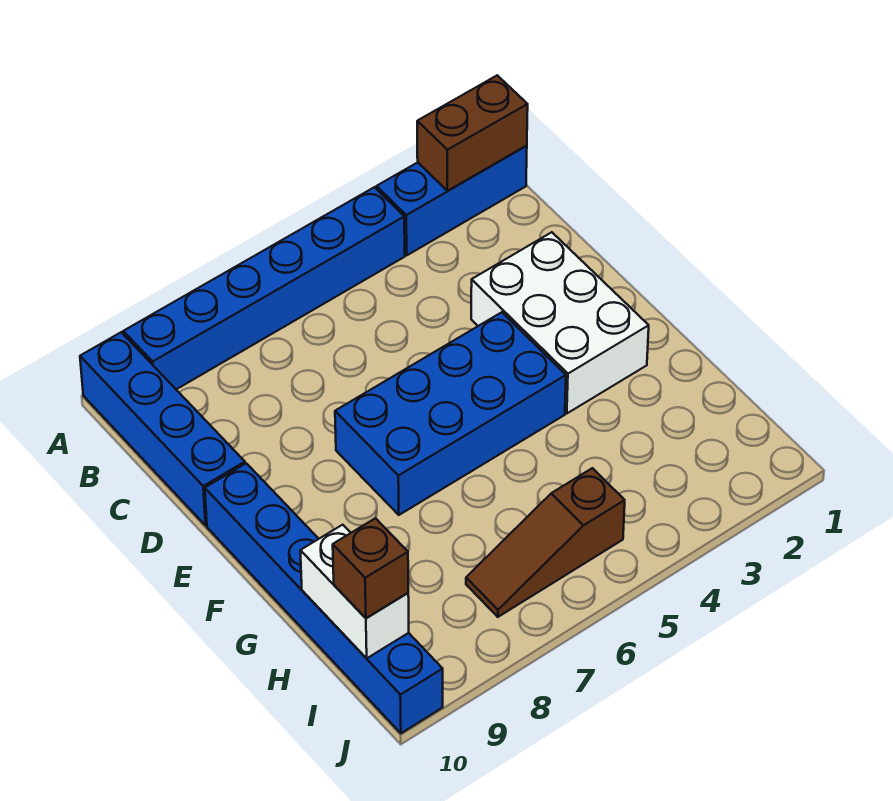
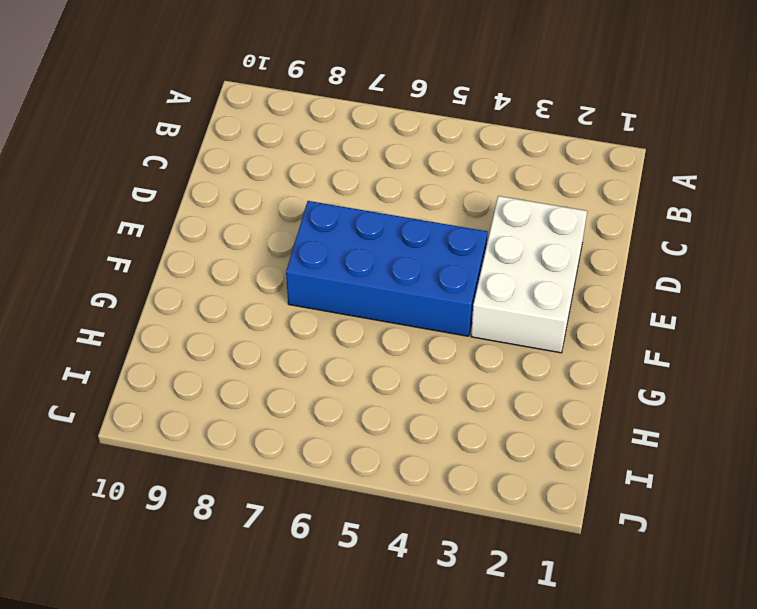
none -> blue brick A1:A3 level 1
none -> blue brick A4:A9 level 1

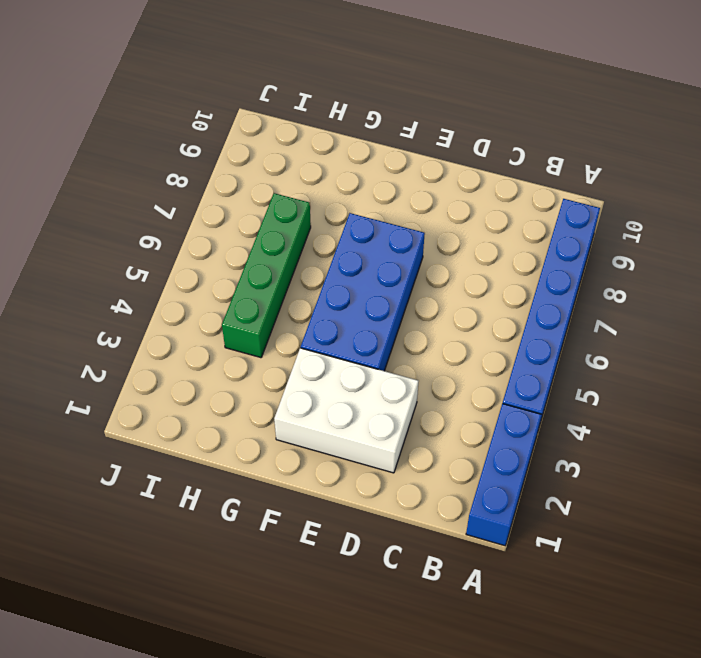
green brick H4:H7 level 1 -> none
none -> blue brick A10:D10 level 1
none -> blue brick E10:J10 level 1

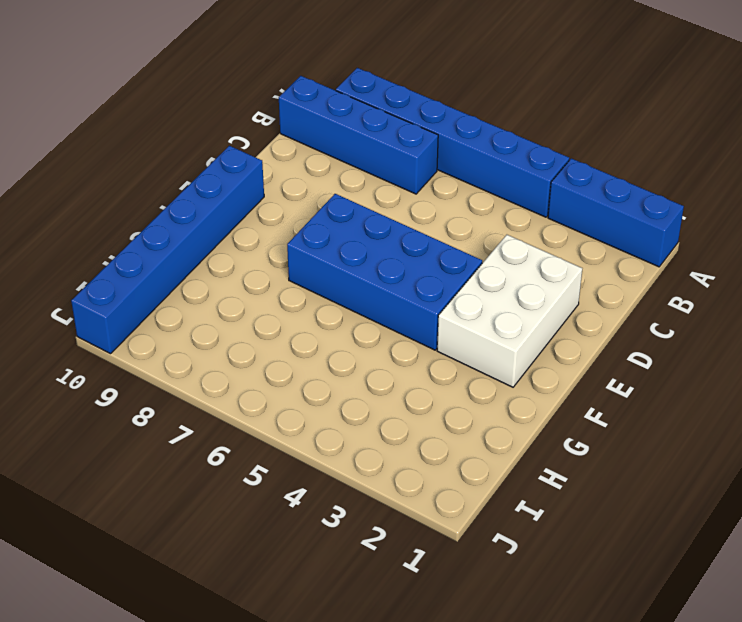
blue brick B7:B10 level 1 -> blue brick A10:D10 level 1
none -> brown slope I5:I7 level 1 top 5
none -> brown brick A1:A2 level 2

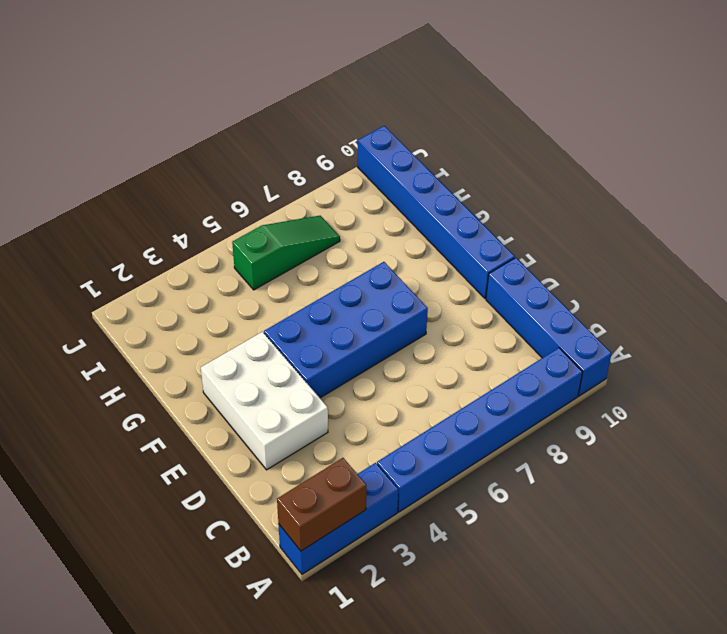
green slope I5:I7 level 1 top 5 -> brown slope I5:I7 level 1 top 5
none -> white brick H10:I10 level 2
none -> brown brick I10 level 3

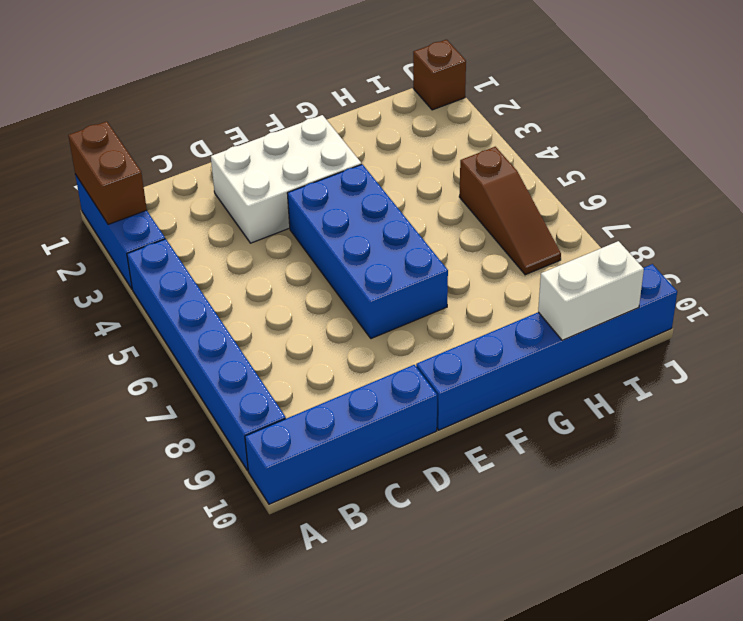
brown brick J1 level 1 -> brown brick I10 level 3

